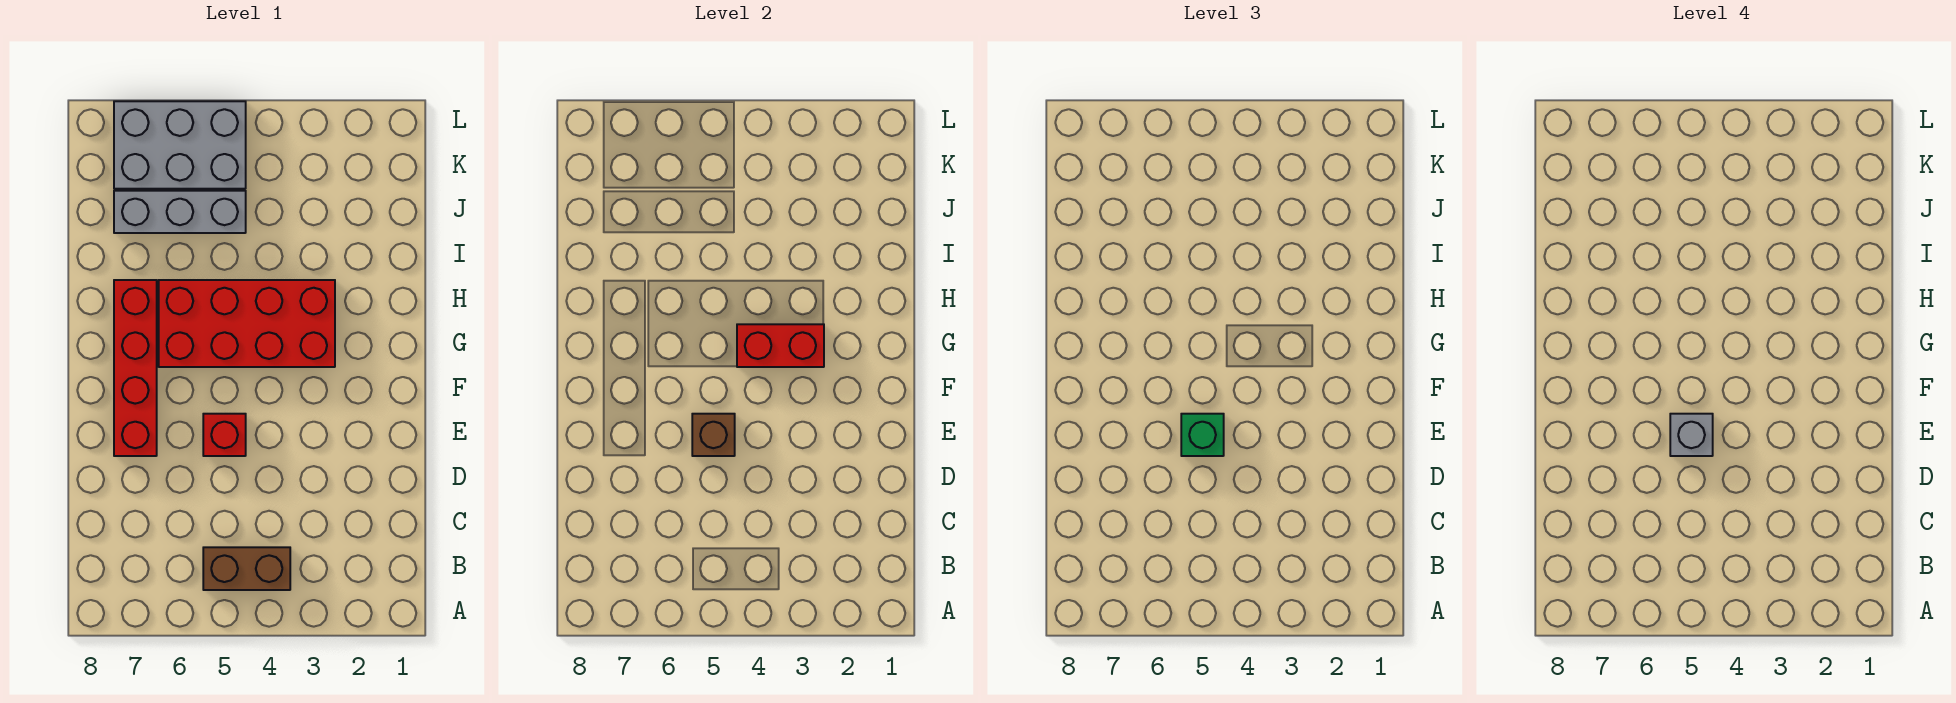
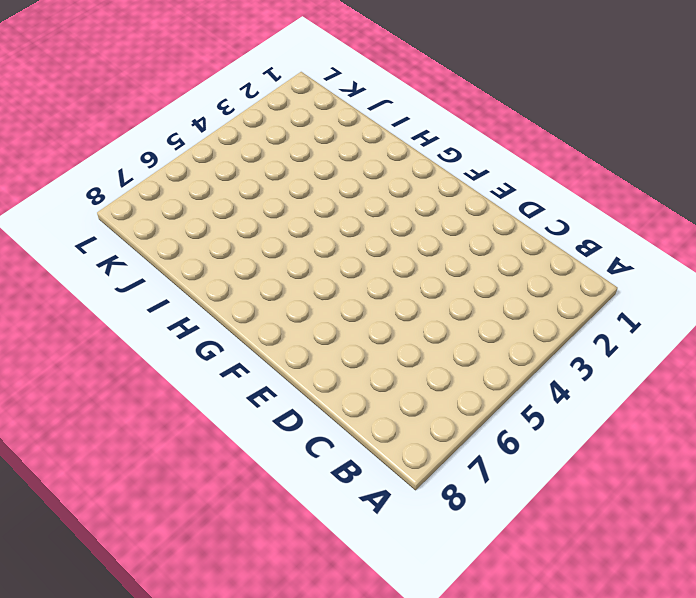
none -> brown brick B4:B5 level 1
none -> red brick E5 level 1

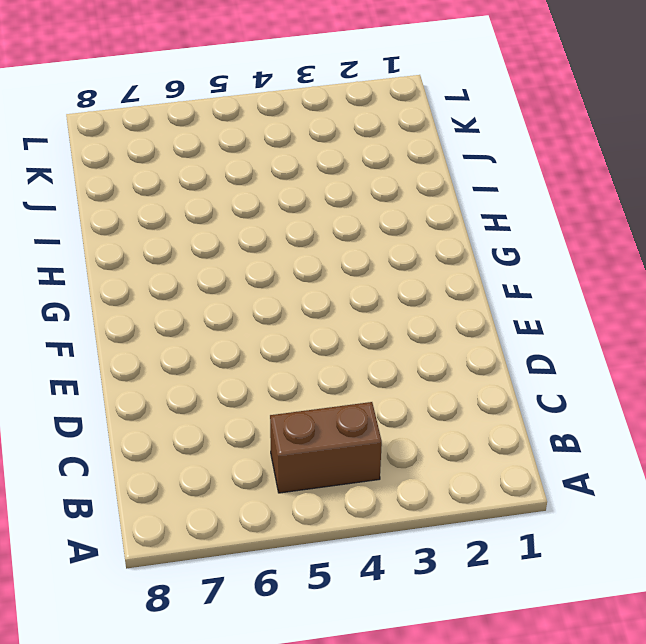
none -> red brick E5 level 1
none -> red brick E7:H7 level 1

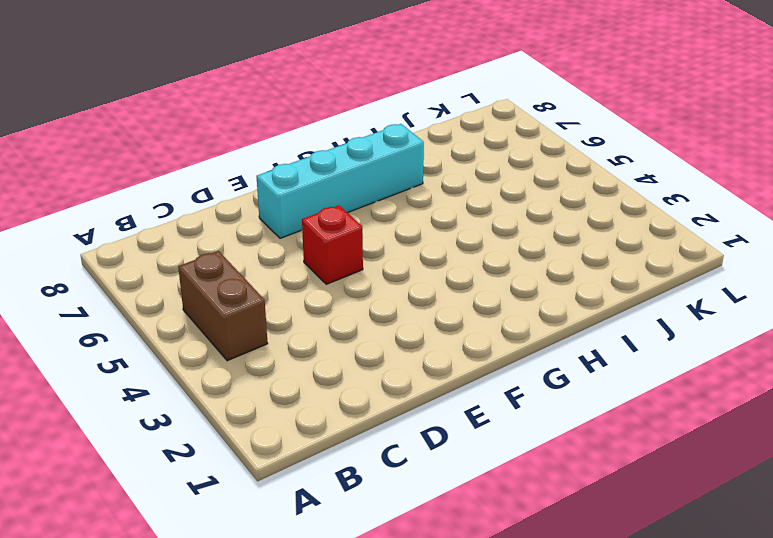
cyan brick E7:H7 level 1 -> red brick E7:H7 level 1
none -> red brick G3:H6 level 1
none -> grey brick J5:J7 level 1

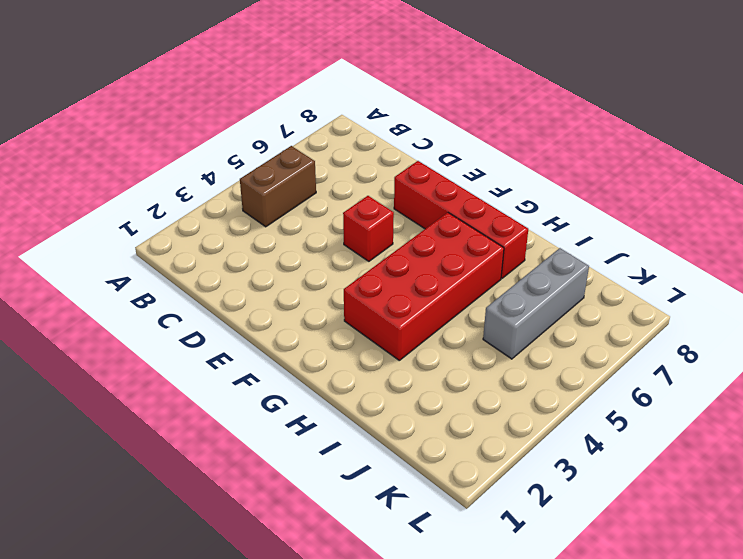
none -> grey brick K5:L7 level 1
none -> brown brick E5 level 2

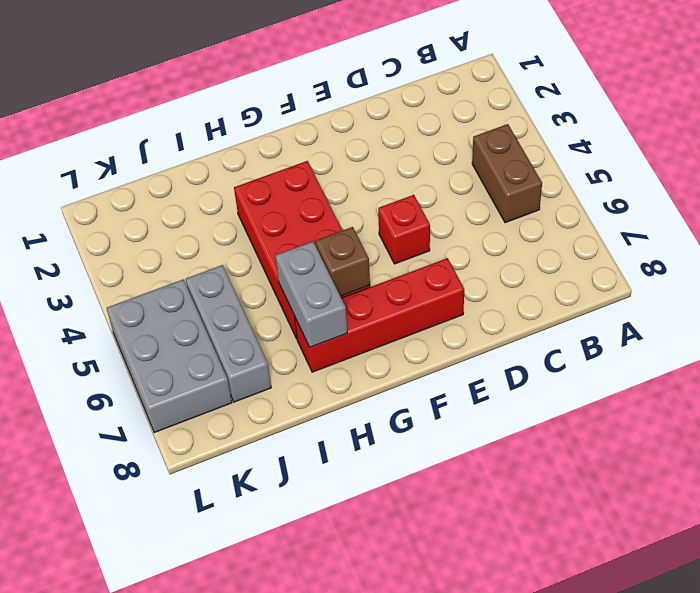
brown brick G6 level 2 -> brown brick E5 level 2
grey brick H6:H7 level 2 -> none
none -> red brick G3:G4 level 2
none -> green brick E5 level 3

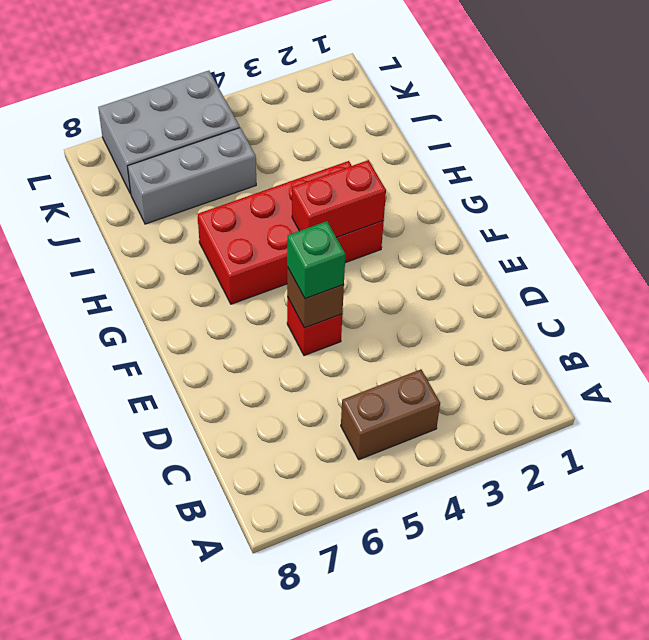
none -> red brick E7:H7 level 1
none -> grey brick E5 level 4

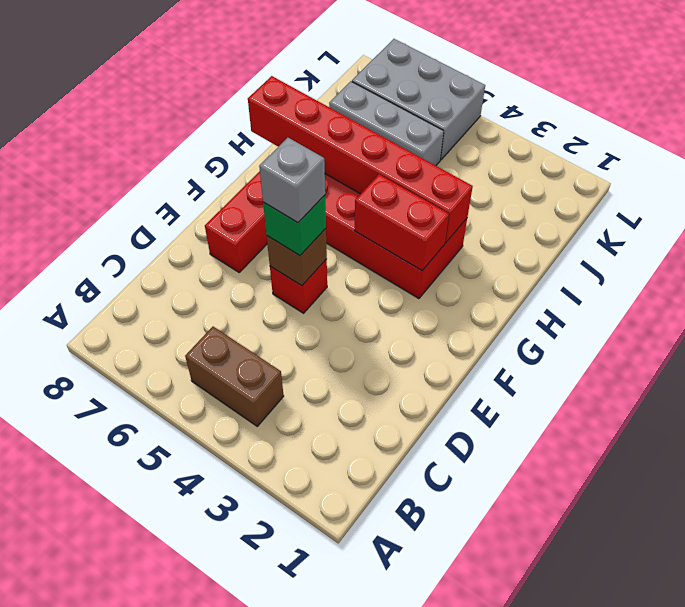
red brick H3:H8 level 2 -> none

